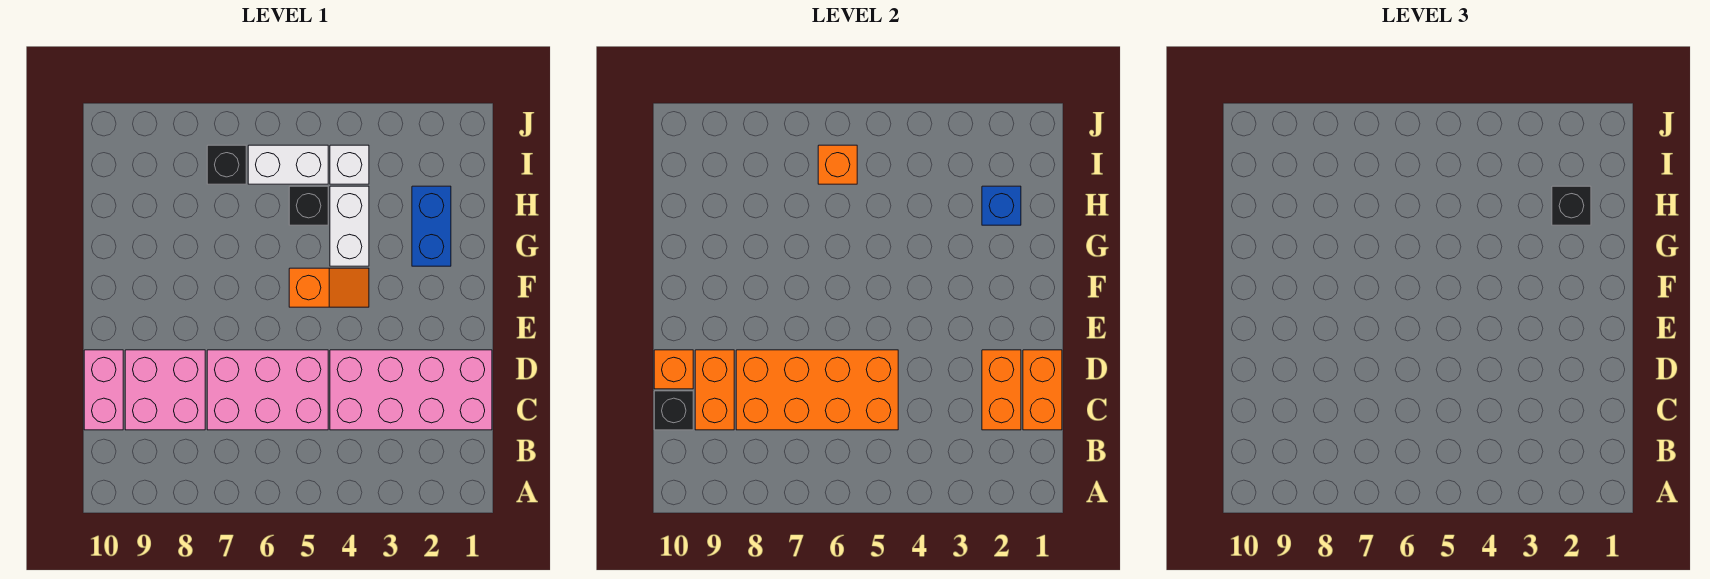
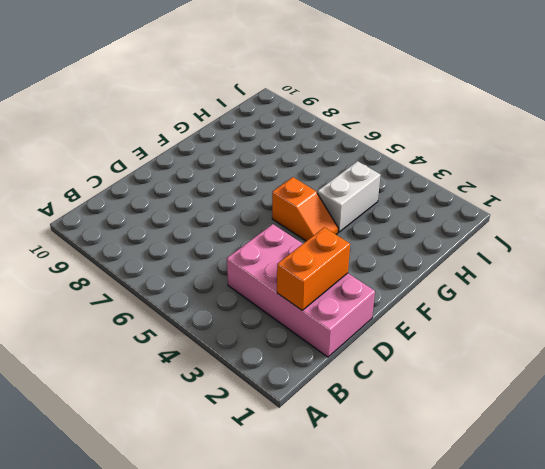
none -> pink brick C5:D7 level 1
none -> pink brick C8:D9 level 1
none -> pink brick C10:D10 level 1

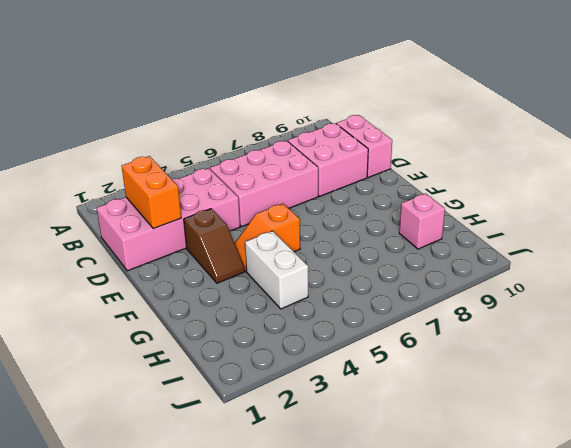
brown slope E3:F3 level 1 top E -> none
pink brick H9 level 1 -> none
none -> blue brick G2:H2 level 1
none -> black brick H5 level 1
none -> white brick I4 level 1

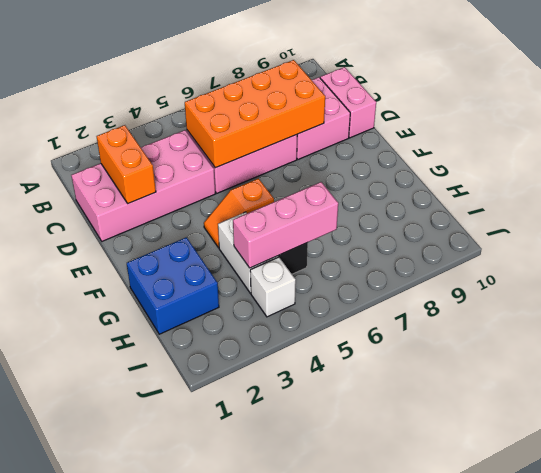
blue brick G1:H2 level 1 -> blue brick G2:H2 level 1
pink brick H4:H6 level 2 -> none
none -> white brick I5:I6 level 1
none -> black brick I7 level 1
none -> orange brick C1:D1 level 2

